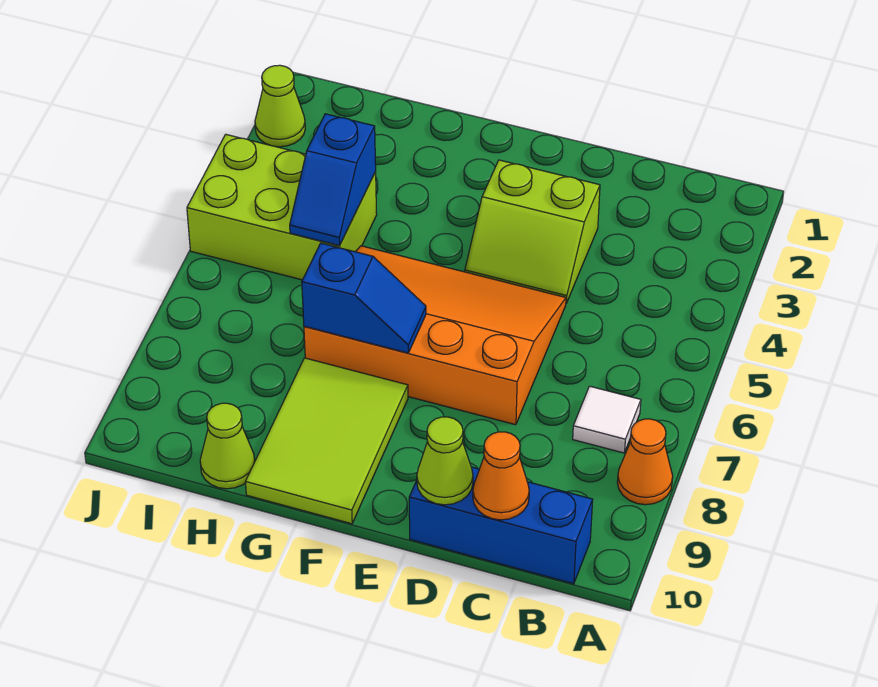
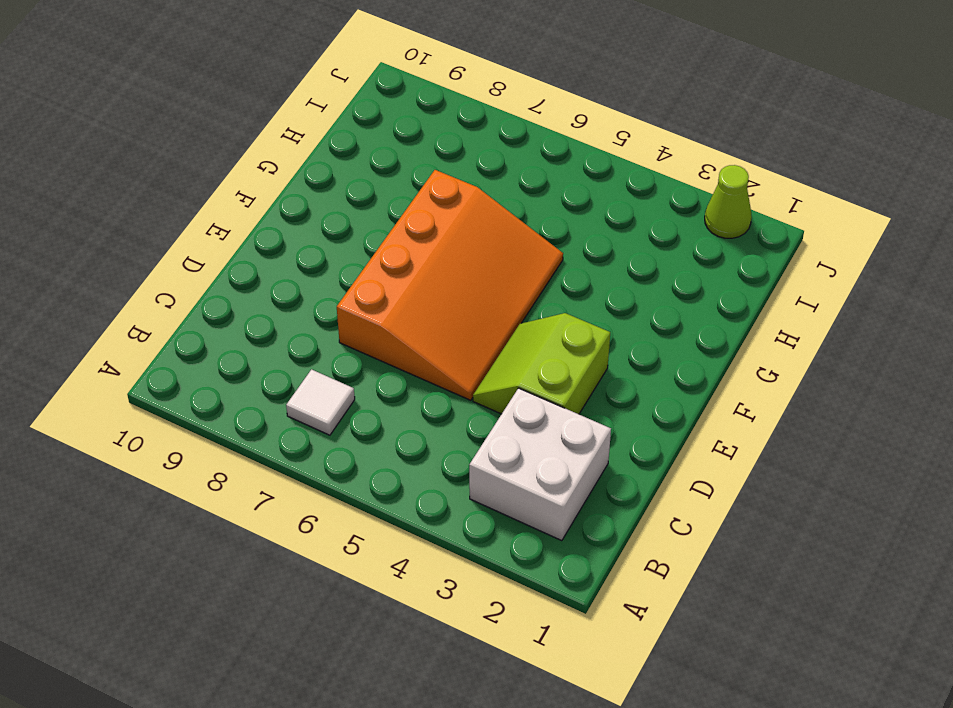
white brick B2:C3 level 1 -> none
none -> orange cone A8 level 1
none -> blue brick B10:D10 level 1
none -> lime tile F8:G10 level 1

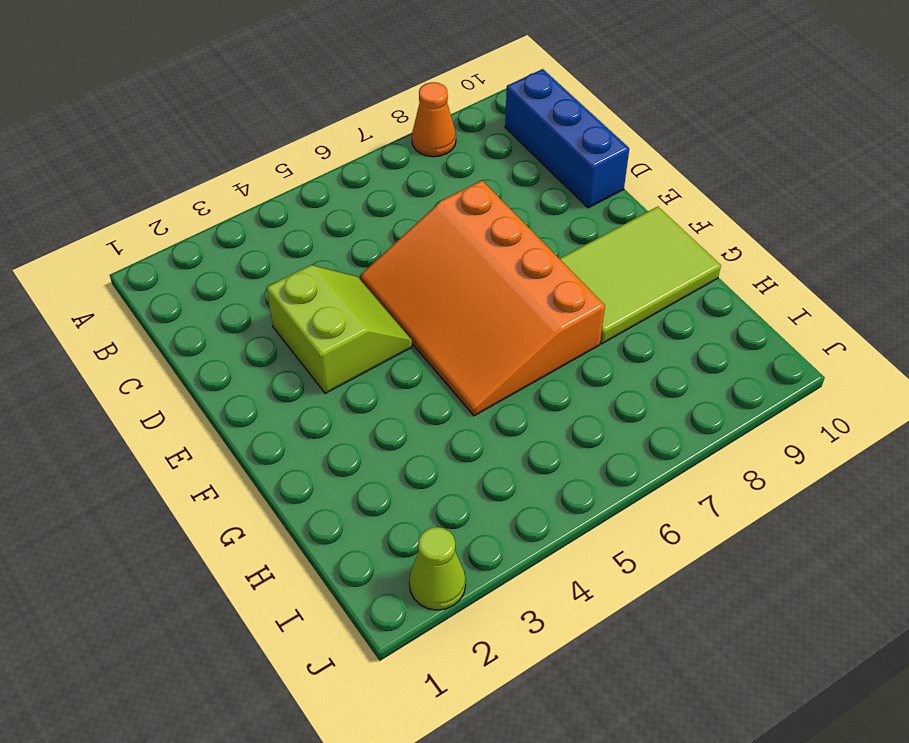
none -> white tile B7 level 1
none -> lime brick H4:J5 level 1
none -> lime cone H10 level 1

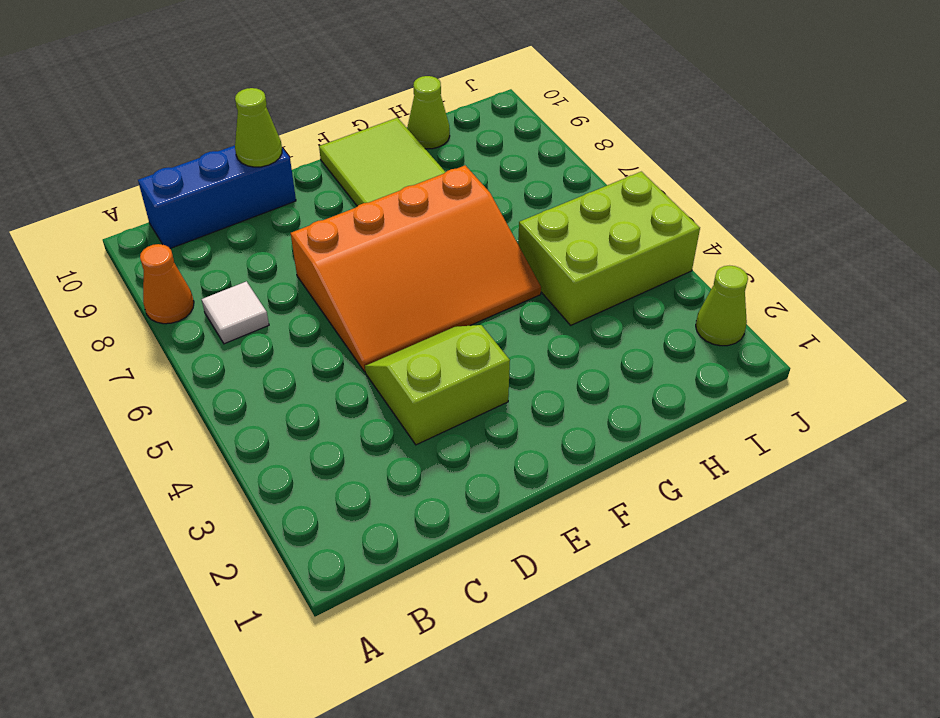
none -> orange cone C10 level 2
none -> blue slope F7:G7 level 2 top G
none -> blue slope H4:H5 level 2 top 4

